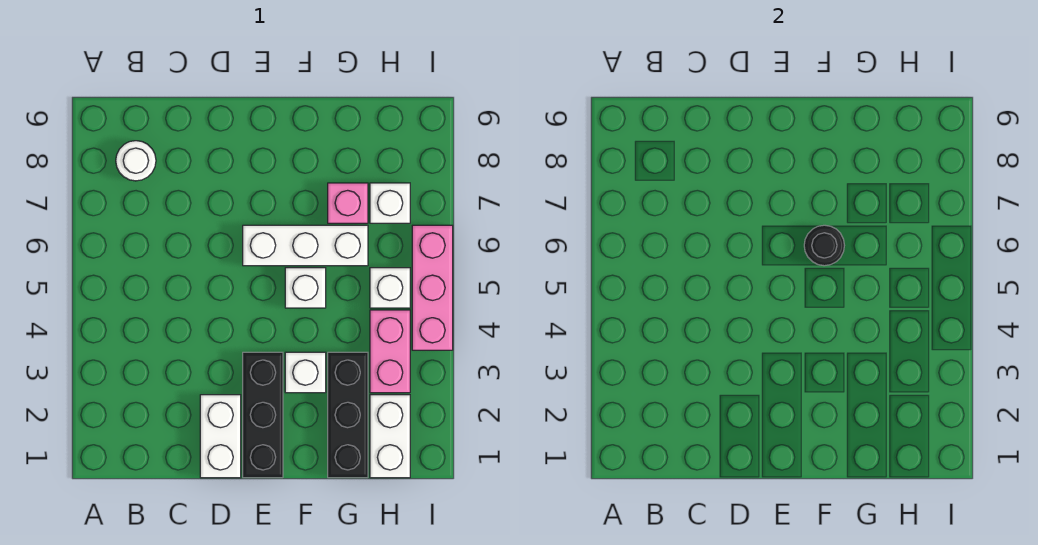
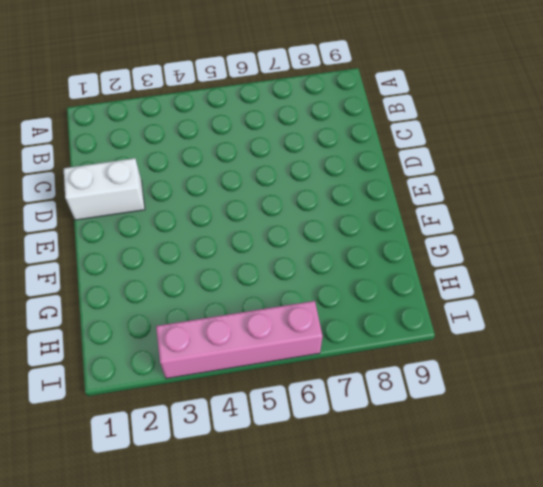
pink brick I3:I6 level 1 -> pink brick I4:I6 level 1
none -> white round brick B8 level 1
none -> black brick E1:E3 level 1
none -> white brick E6:G6 level 1

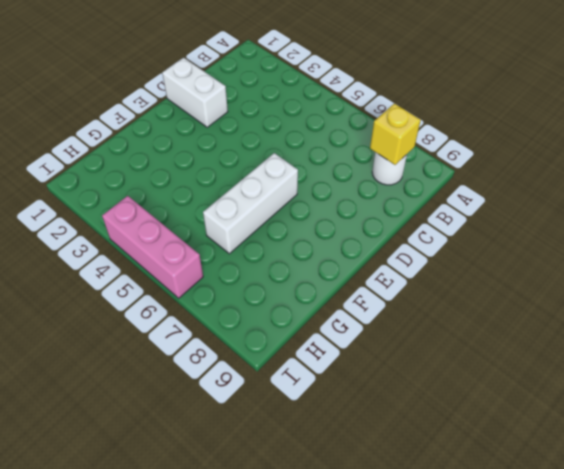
yellow brick B8 level 2 -> none
none -> black brick E1:E3 level 1
none -> white brick F3 level 1
none -> white brick F5 level 1

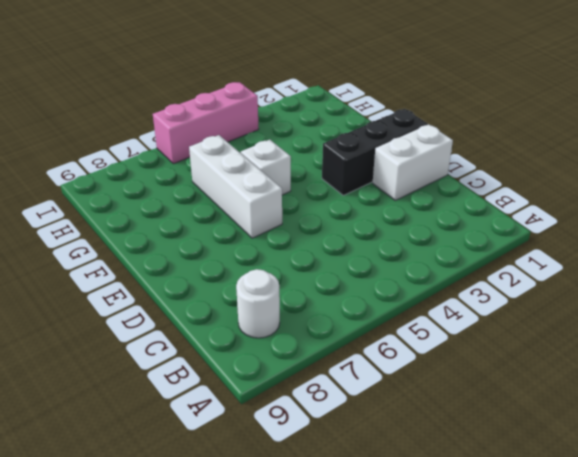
none -> white brick F3 level 1
none -> black brick G1:G3 level 1
none -> pink brick G7 level 1

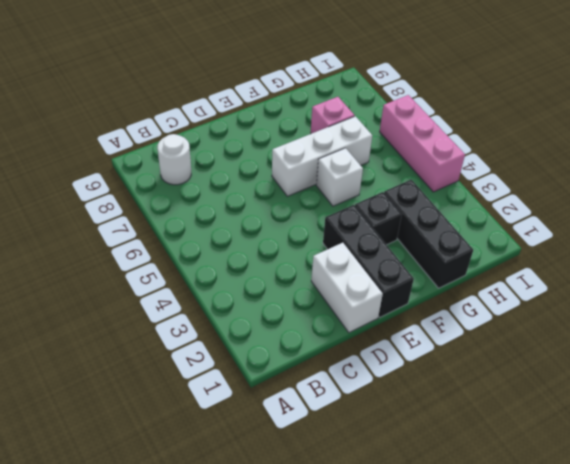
black brick F3 level 1 -> white brick F3 level 1
none -> white brick H1:H2 level 1
none -> pink brick H3:H4 level 1
none -> white brick H5 level 1

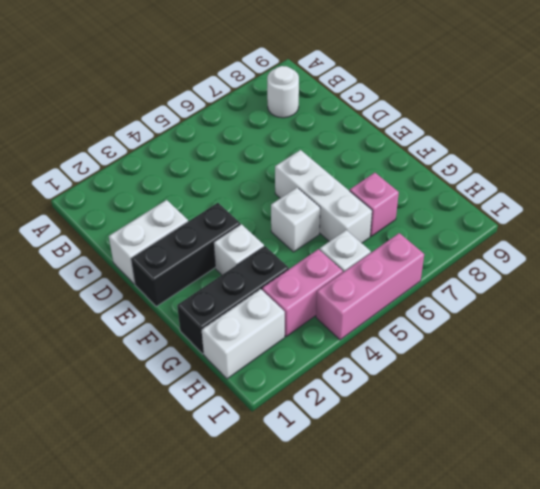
none -> white brick H7 level 1
none -> black round brick F6 level 2

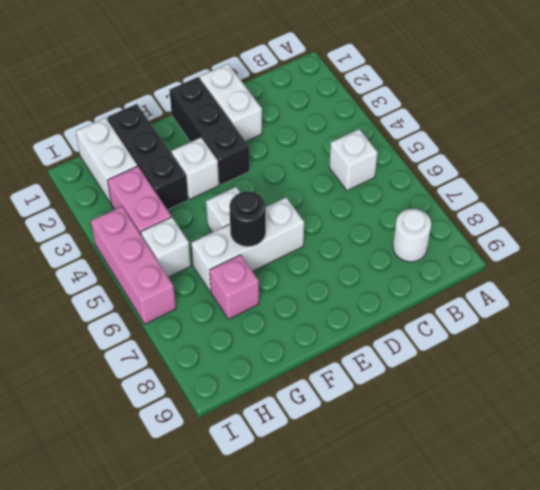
white brick B5 level 1 -> white brick H7 level 1

